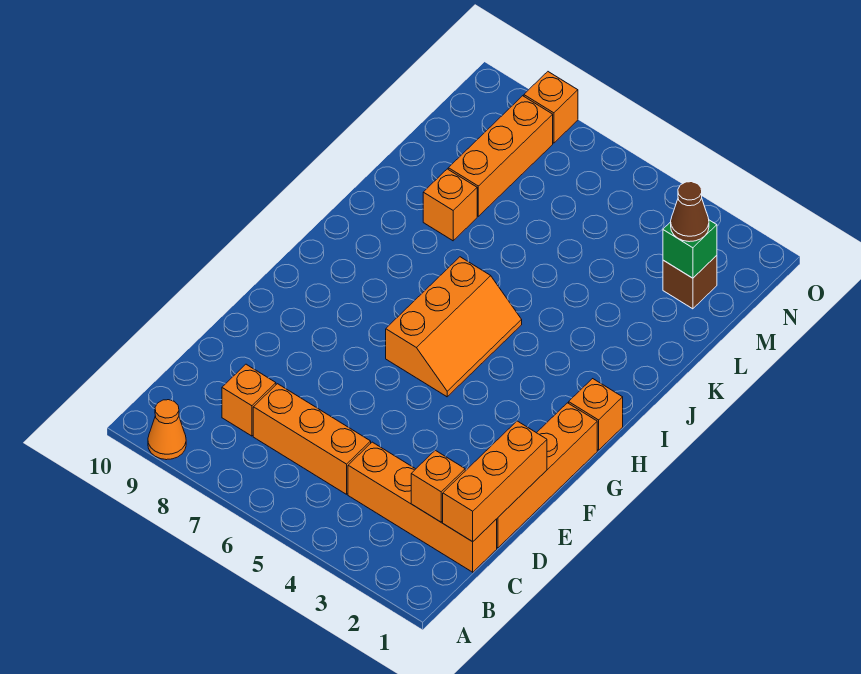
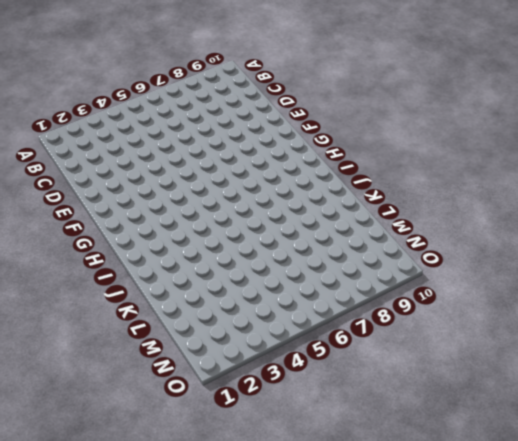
none -> orange cone A9 level 1
none -> orange brick C1:C4 level 1
none -> orange brick C5:C7 level 1

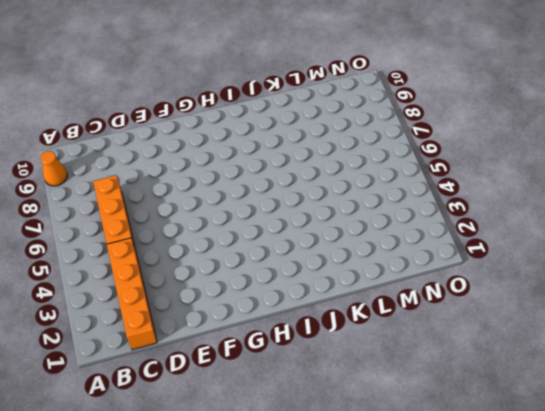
none -> orange brick C8 level 1
none -> orange brick D1:G1 level 1
none -> orange slope G5:I6 level 1 top 6

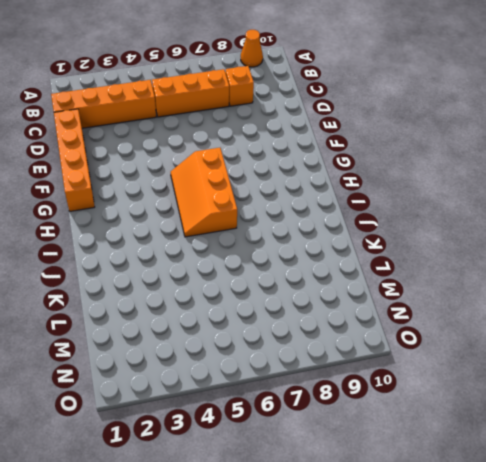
none -> orange brick H1 level 1
none -> orange brick K8 level 1
none -> orange brick L8:N8 level 1

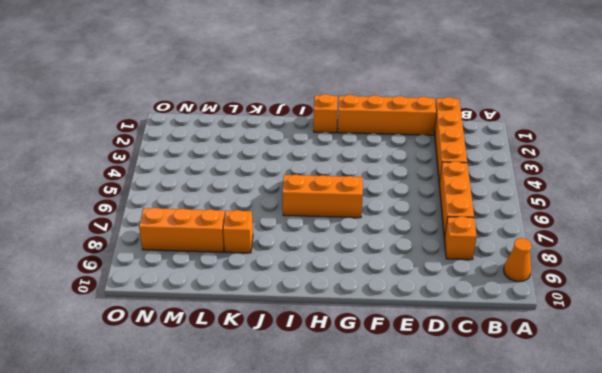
none -> brown brick M2 level 1
none -> orange brick O8 level 1
none -> orange brick C1:E1 level 2

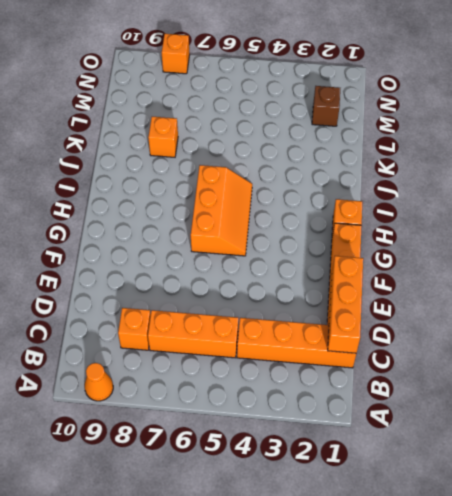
none -> orange brick L8:N8 level 1
none -> orange brick C2 level 2
none -> green brick M2 level 2

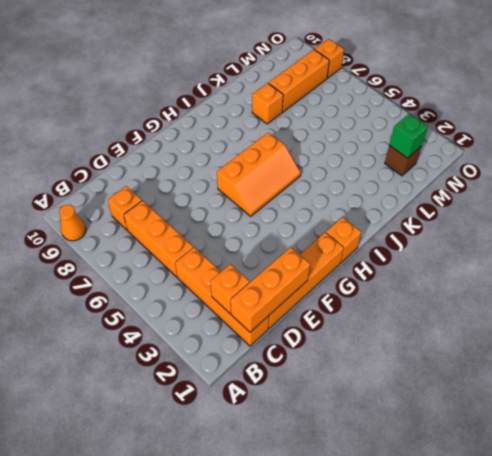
none -> brown cone M2 level 3

